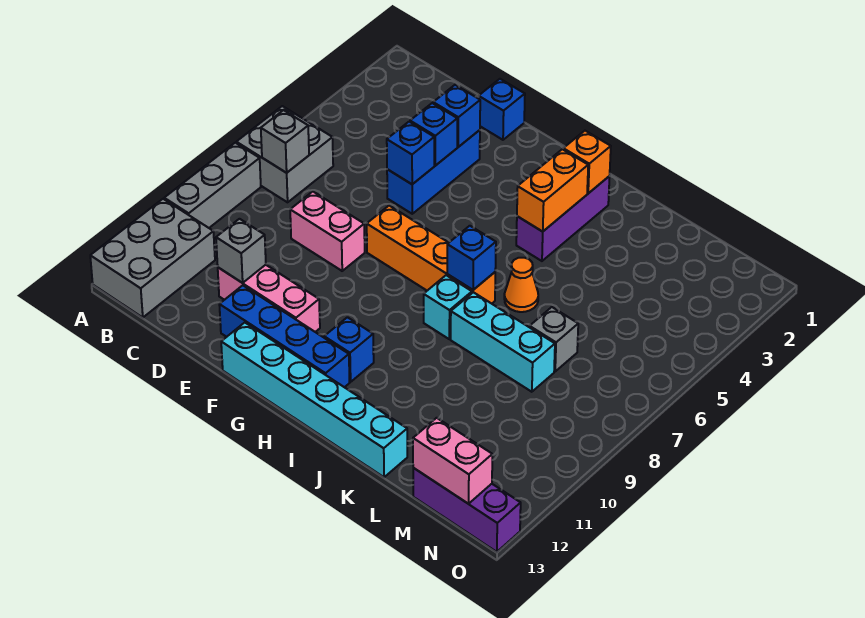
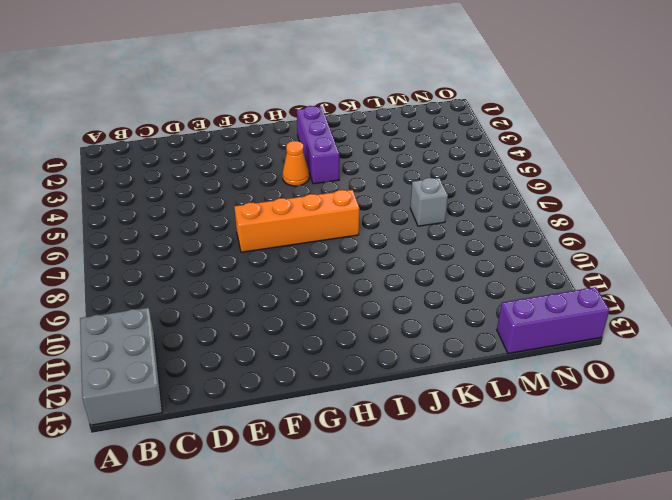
orange cone H4 level 1 -> orange cone J6 level 1
none -> grey brick A6:B7 level 1
none -> grey brick A8:A10 level 1
none -> pink brick D8:E8 level 1

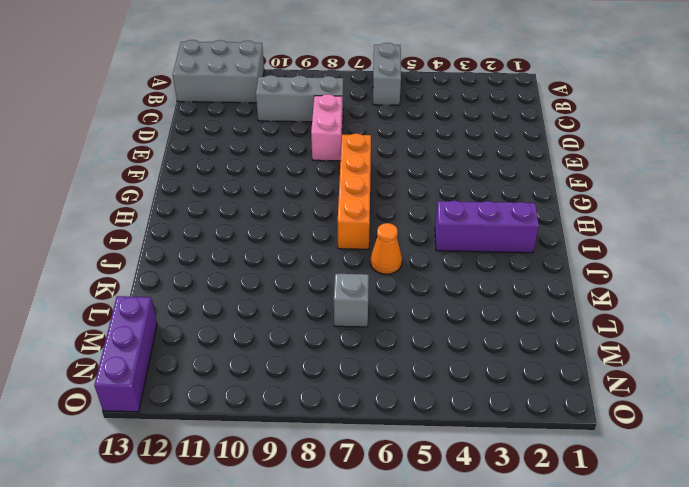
grey brick A6:B6 level 1 -> grey brick A6:B7 level 1
grey brick C8:C10 level 1 -> grey brick A8:A10 level 1
none -> pink brick D11:F11 level 1
none -> blue brick E1 level 1
none -> blue brick E3:E5 level 1

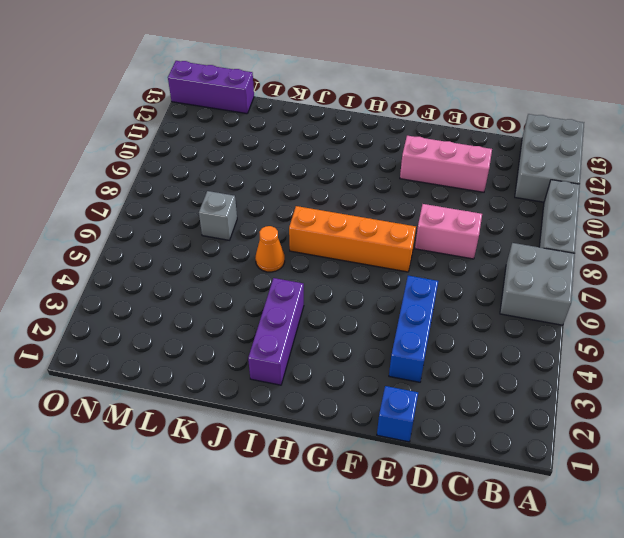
none -> blue brick E12:H12 level 1
none -> cyan brick F13:K13 level 1
none -> blue brick H11 level 1

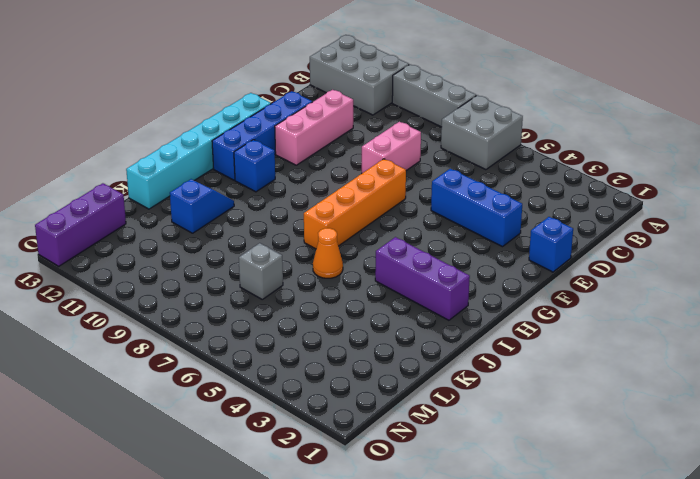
blue slope J11:K11 level 1 top K -> none
none -> cyan brick I8 level 1
none -> cyan brick J8:L8 level 1
none -> grey brick B7 level 2

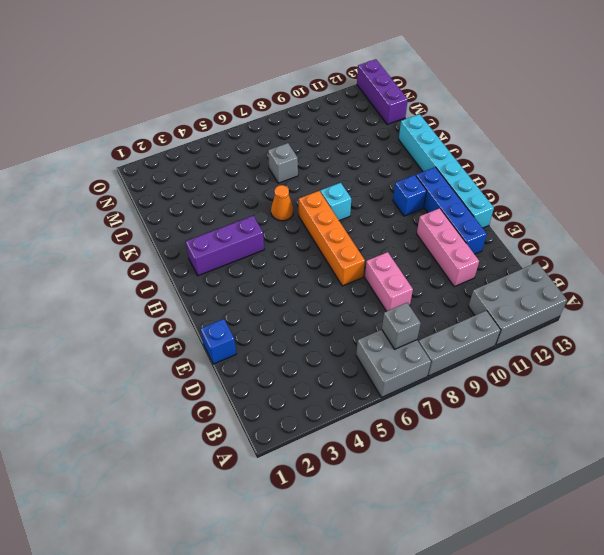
none -> blue brick E3:E5 level 1
none -> cyan brick J8:L8 level 1
none -> grey brick D11 level 2

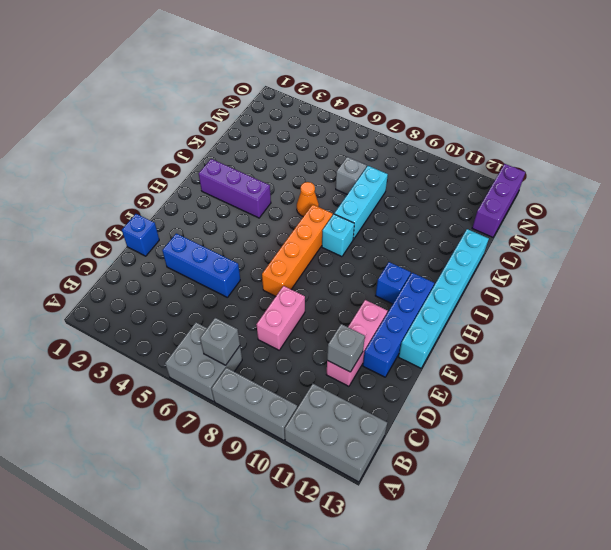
none -> blue brick E3 level 2
none -> blue brick E4 level 2
none -> blue brick E5 level 2

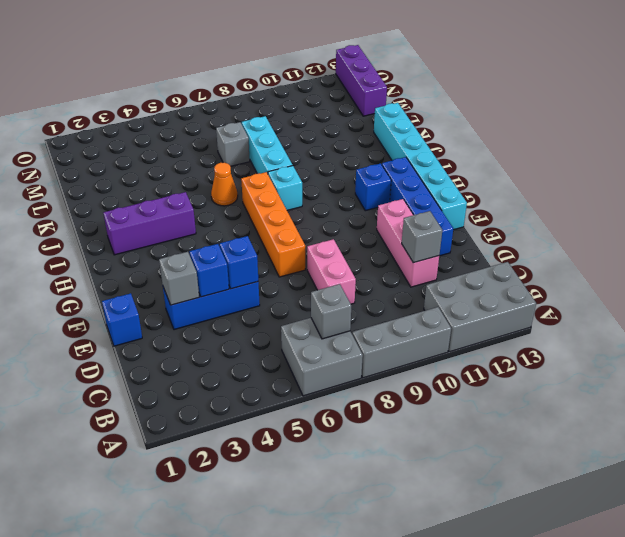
grey brick E3 level 2 -> blue brick E3 level 2
none -> orange brick I2 level 2
none -> orange brick I3:I4 level 2
none -> blue brick I7 level 2

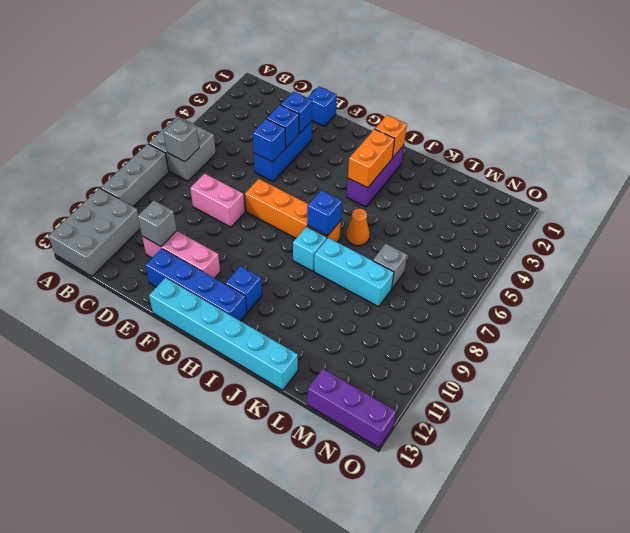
none -> pink brick M13:N13 level 2

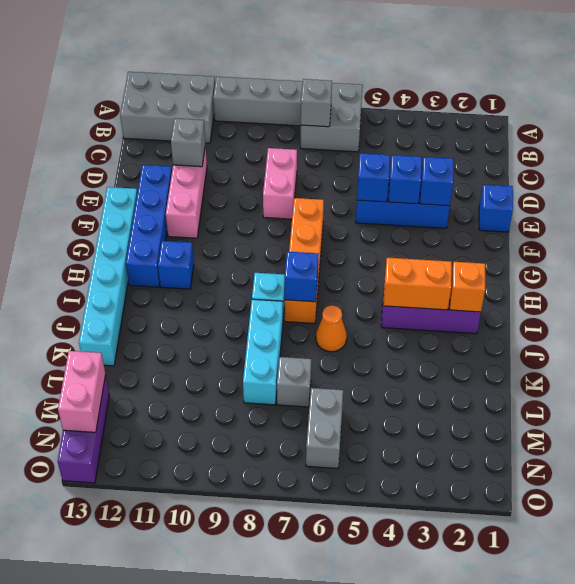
grey brick M6:N6 level 1 -> none

